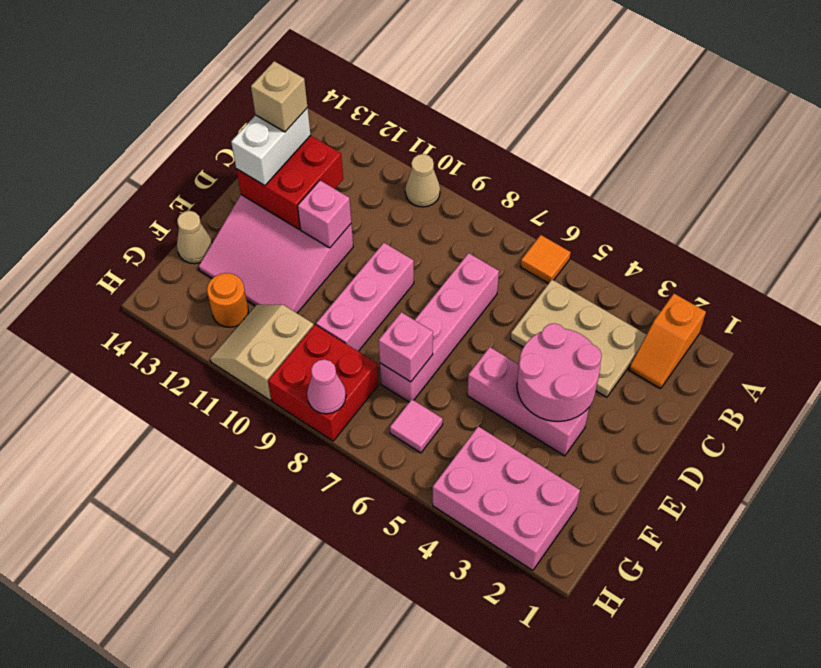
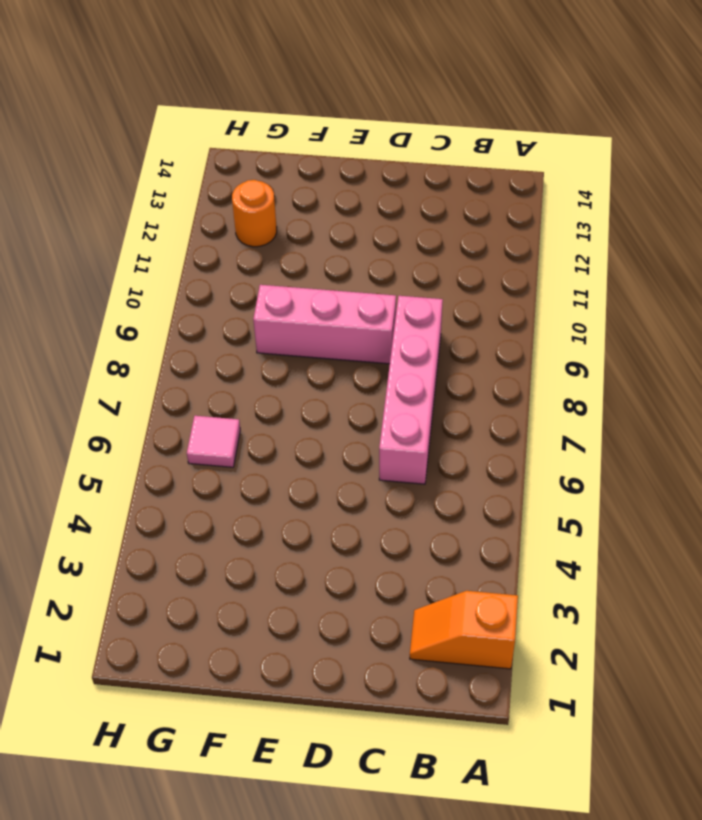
pink brick C6:C9 level 1 -> pink brick C7:F7 level 1
none -> orange tile A6 level 1
none -> tan cone A10 level 1
none -> tan plate B3:C5 level 1

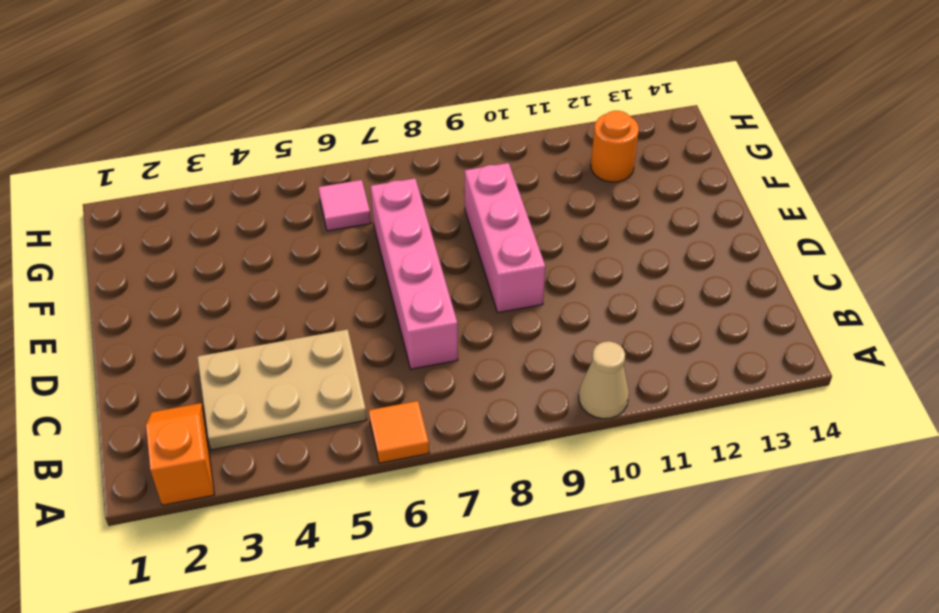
none -> pink slope D11:F13 level 1 top D
none -> pink brick E3:E5 level 1
none -> tan cone F14 level 1

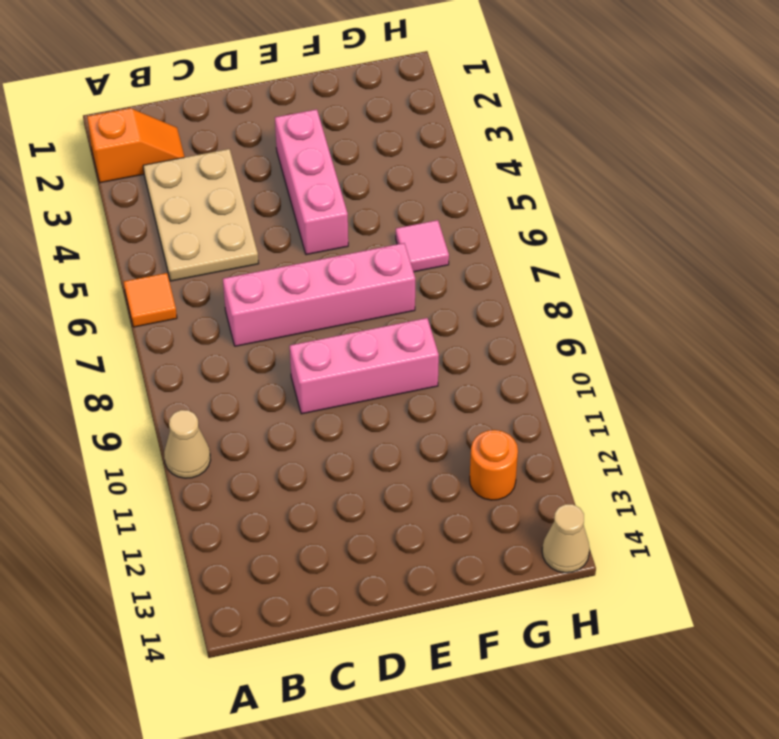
tan cone H14 level 1 -> tan cone F14 level 1
none -> pink slope D11:F13 level 1 top D
none -> pink brick G2:H4 level 1
none -> red brick G8:H9 level 1

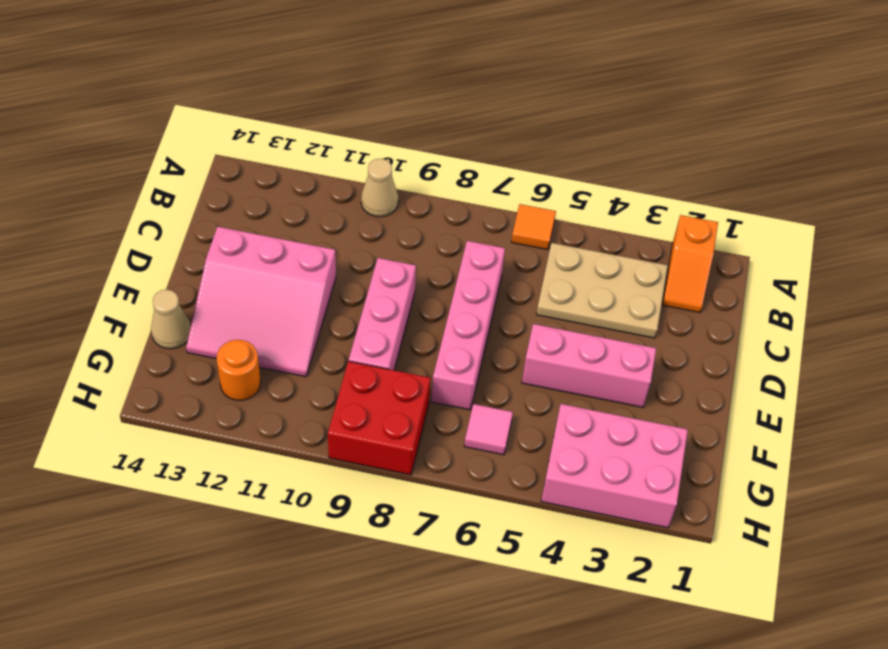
none -> tan slope G10:H11 level 1 top 10
none -> red brick C12:D13 level 2
none -> pink round brick D3:E4 level 2

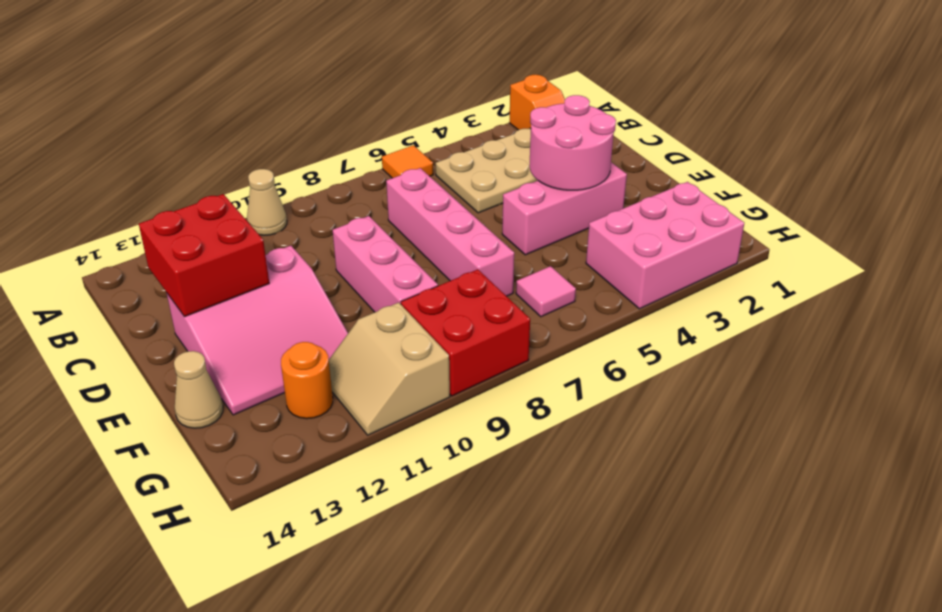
none -> pink brick D11 level 2
none -> pink brick F7 level 2
none -> pink cone H8 level 2

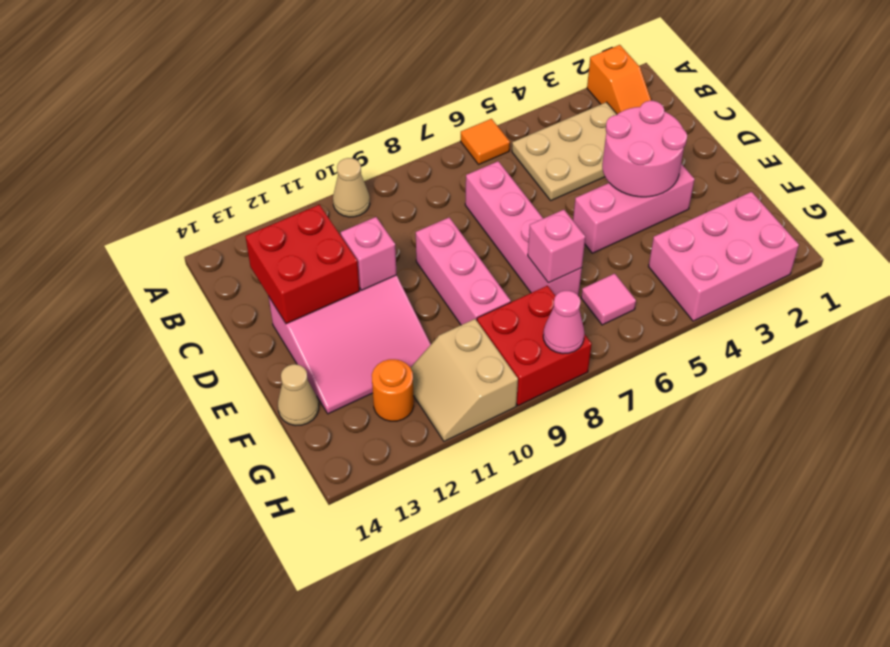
none -> white brick C13:D13 level 3
none -> tan brick C13 level 4

